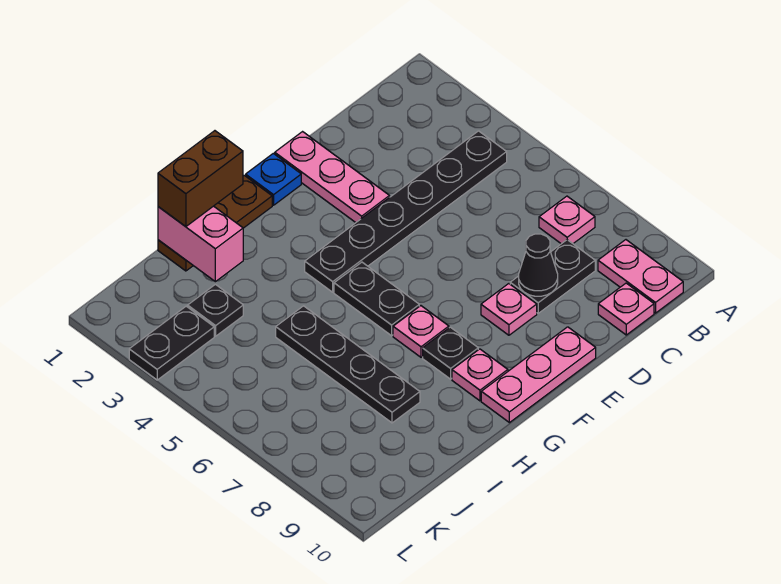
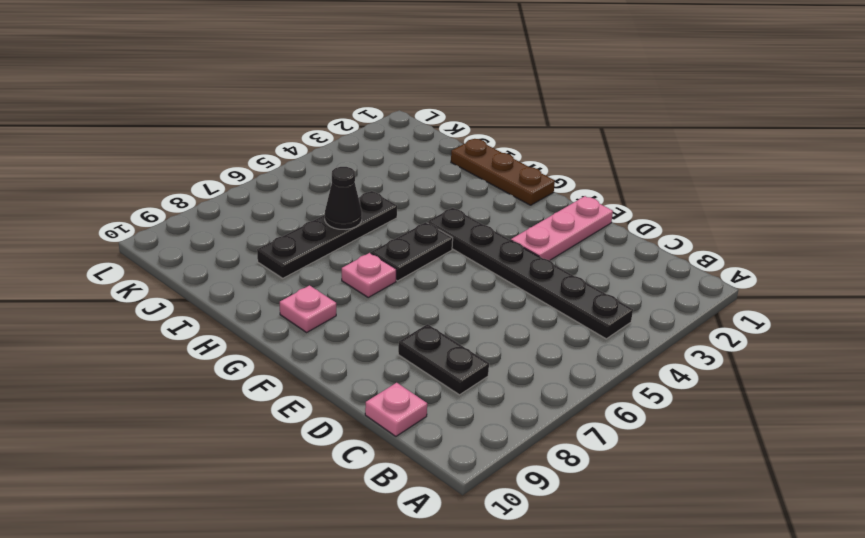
black cone I6 level 2 -> black cone D8 level 2
none -> pink plate B7 level 1
none -> pink plate B9:B10 level 1
none -> pink plate E8 level 1

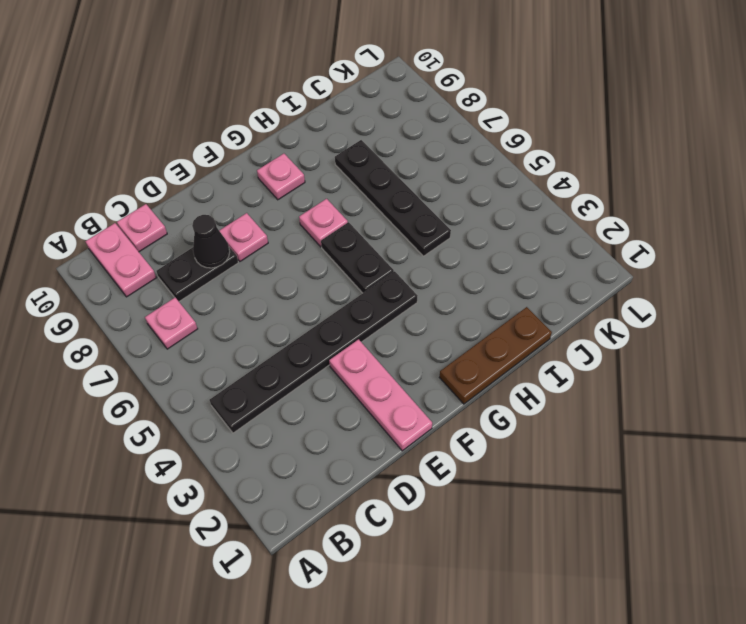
none -> pink plate E10:G10 level 1
none -> blue plate F1 level 1
none -> black plate G8 level 1

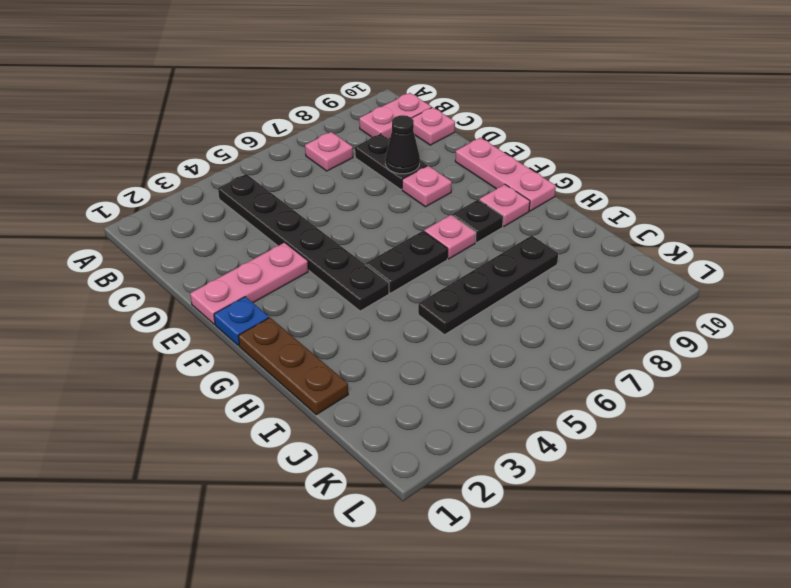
none -> black plate J3 level 1
none -> black plate K3:L3 level 1
none -> pink brick I1:I2 level 2

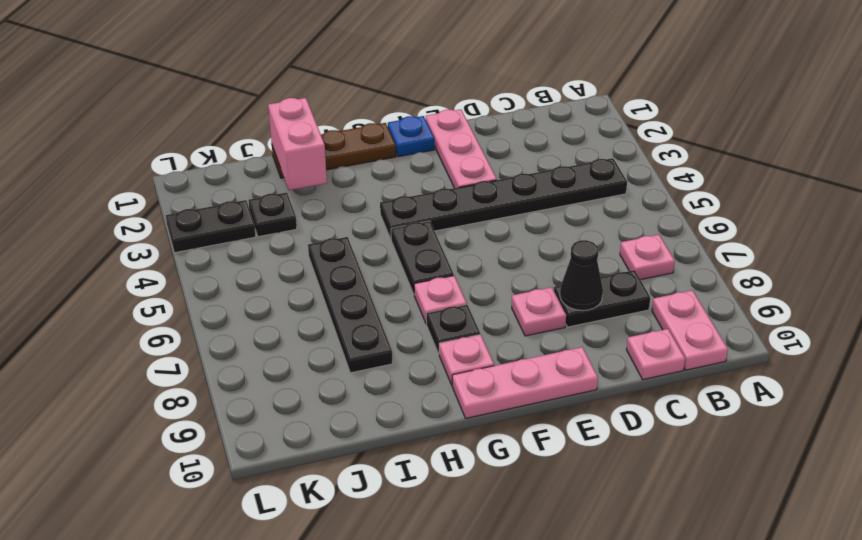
none -> brown brick H1:I1 level 3

